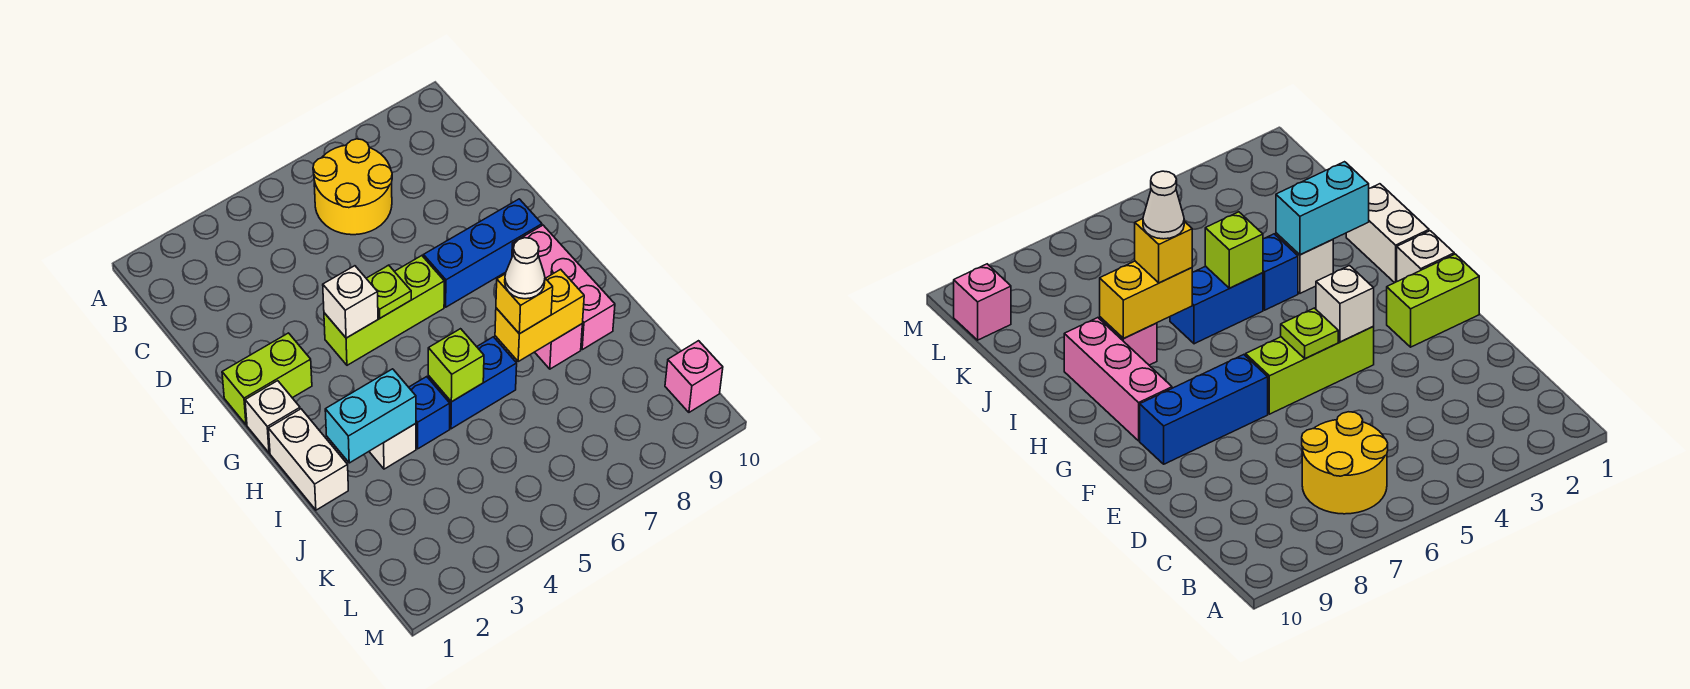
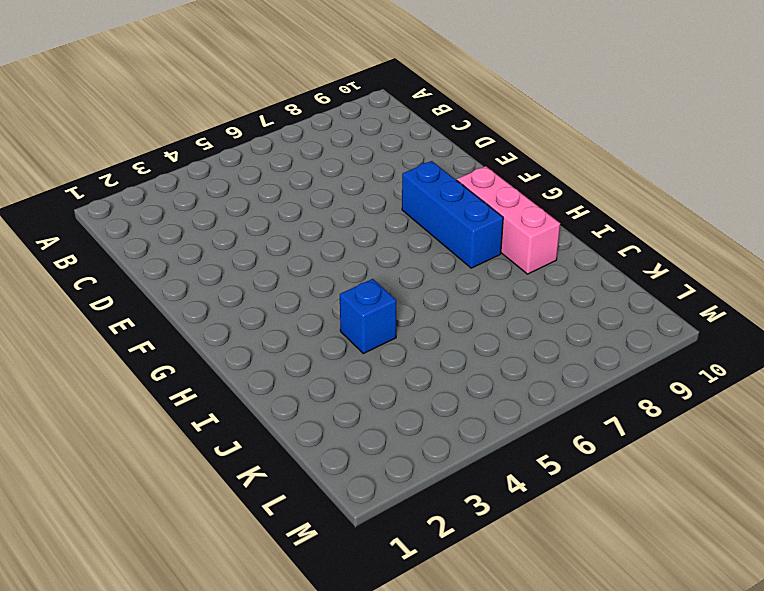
blue brick F8:H8 level 1 -> blue brick F7:F9 level 1
none -> yellow round brick B6:C7 level 1
none -> lime brick F1:F2 level 1
none -> lime brick F4:F6 level 1

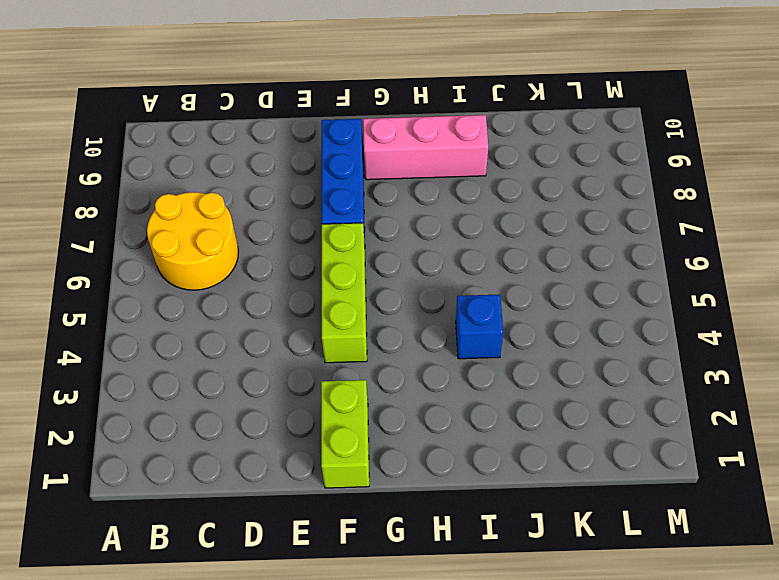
none -> white brick G1 level 1
none -> white brick H1:I1 level 1
none -> white brick I3 level 1

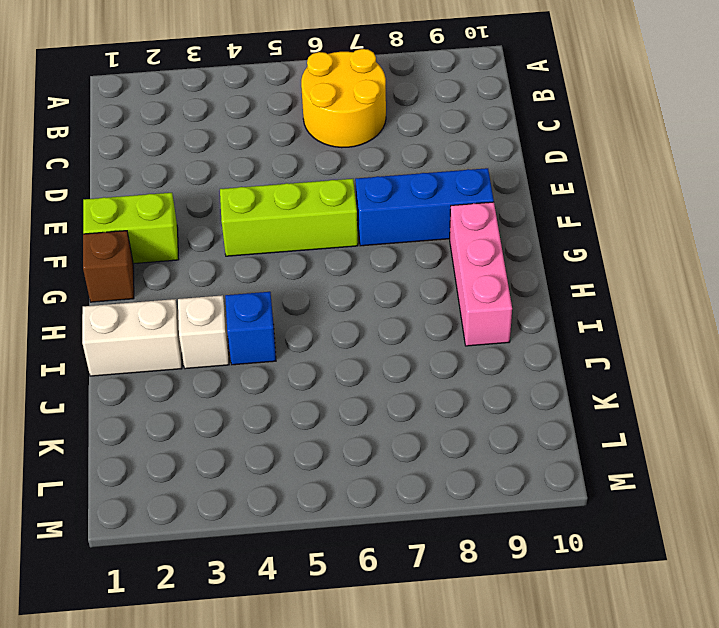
brown brick G1 level 1 -> white brick G1 level 1
white brick I1:I2 level 1 -> white brick H1:I1 level 1
none -> blue brick I5:I6 level 1
none -> pink brick I8 level 1
none -> pink brick L10 level 1

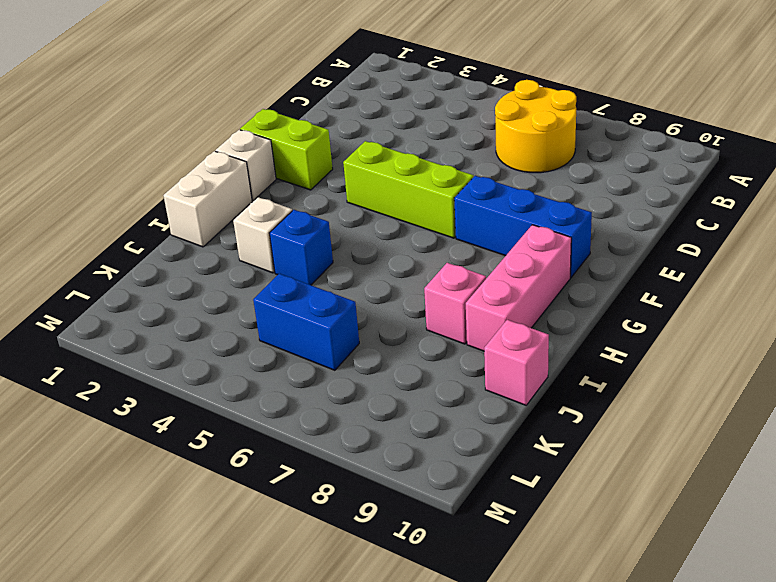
pink brick J10 level 1 -> pink brick L10 level 1
blue brick K5:K6 level 1 -> blue brick I5:I6 level 1
none -> white brick F4 level 2
none -> lime plate F5 level 2
none -> cyan brick I2:I3 level 2

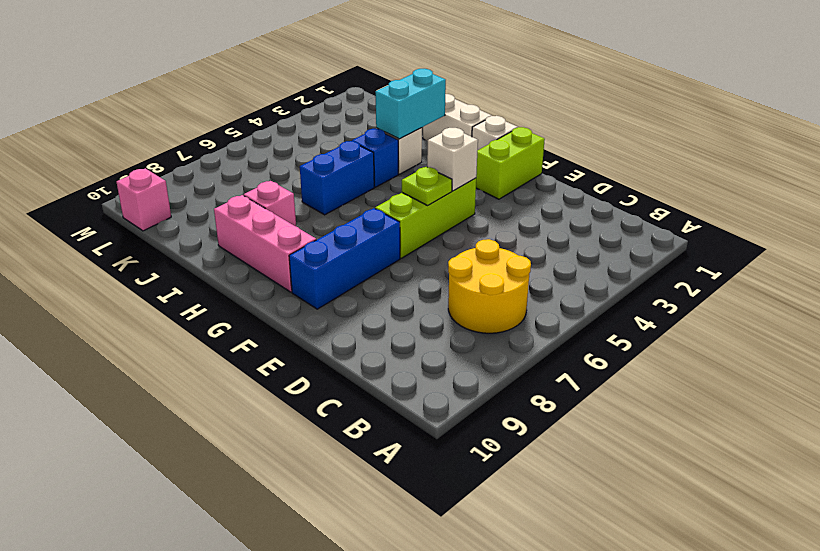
none -> lime brick I5 level 2
none -> yellow brick I7:I8 level 2
none -> yellow brick I7 level 3

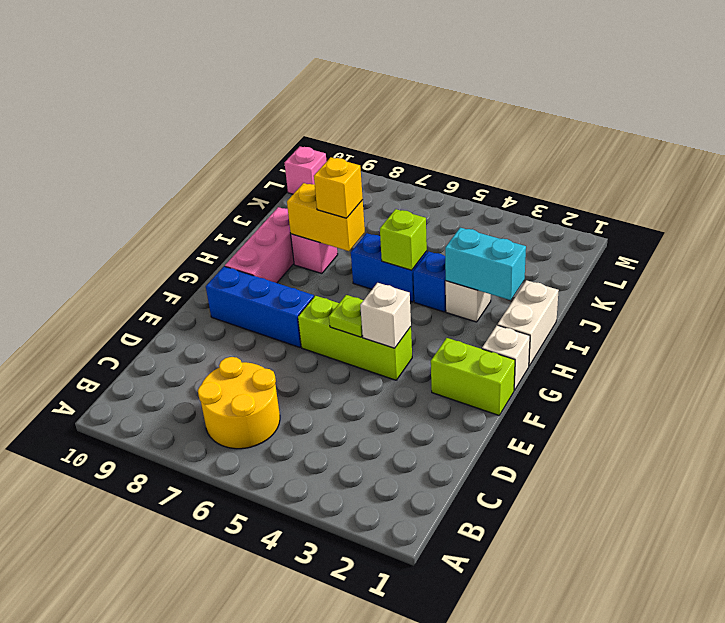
none -> white cone I7 level 4

